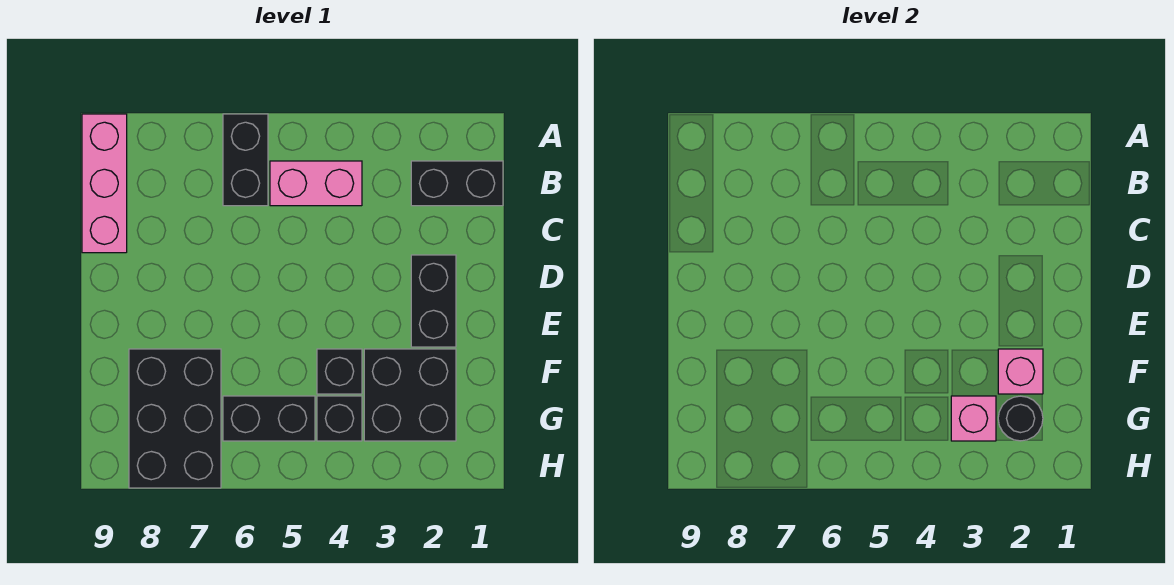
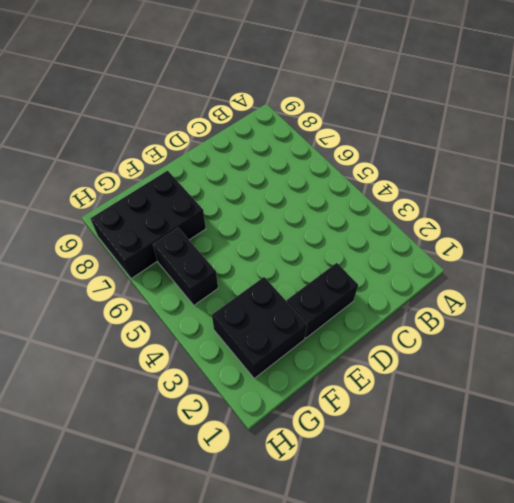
none -> black brick A6:B6 level 1
none -> pink brick A9:C9 level 1
none -> black brick B1:B2 level 1

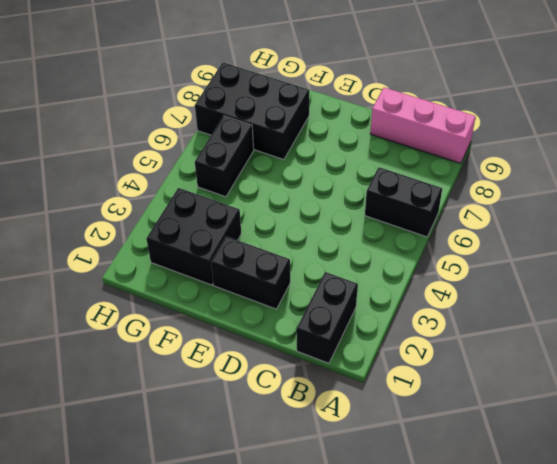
none -> pink brick B4:B5 level 1
none -> black brick F4 level 1
none -> black brick G4 level 1

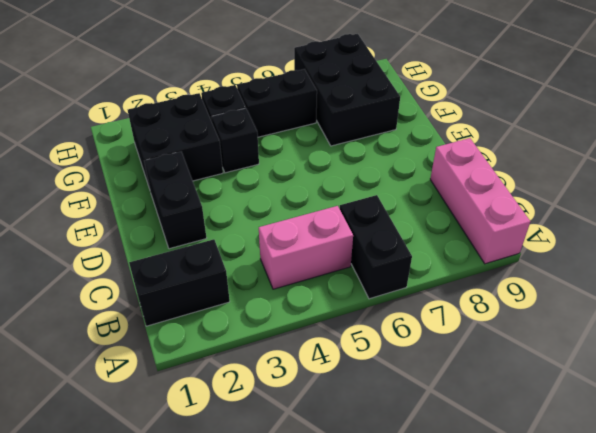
none -> pink brick F2 level 2
none -> black round brick G2 level 2
none -> pink brick G3 level 2

